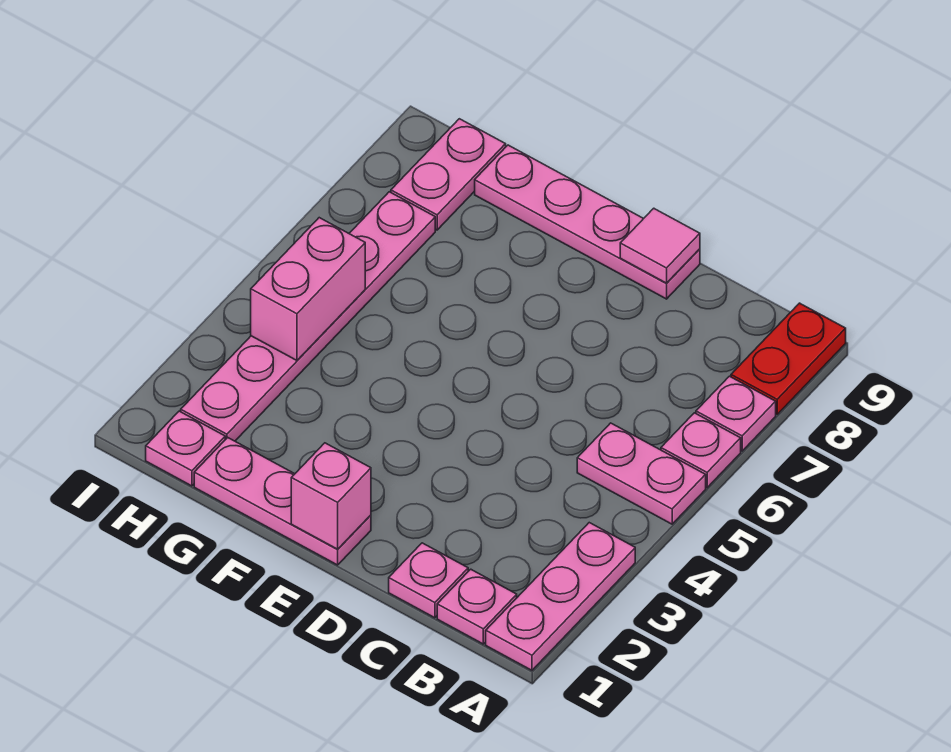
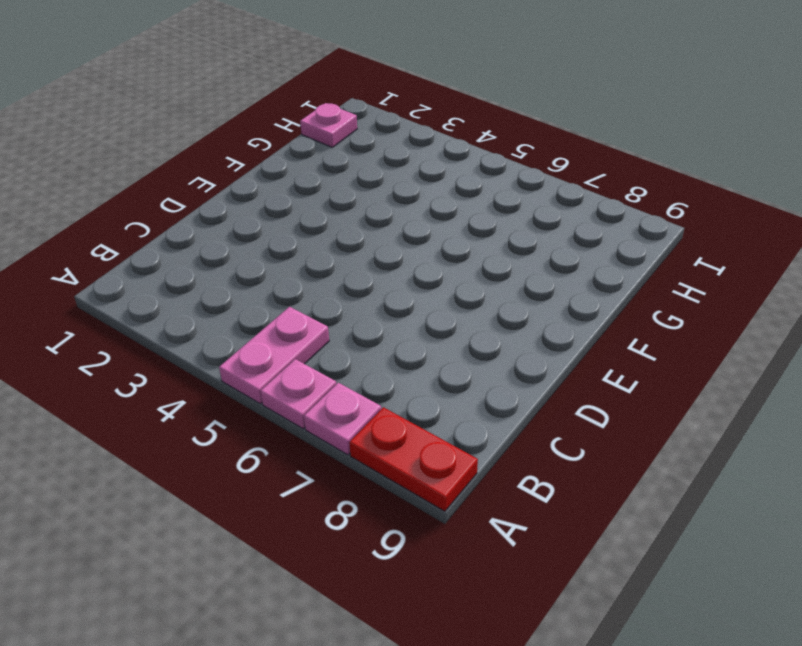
none -> pink plate A1:A3 level 1
none -> pink plate B1 level 1
none -> pink plate C1 level 1

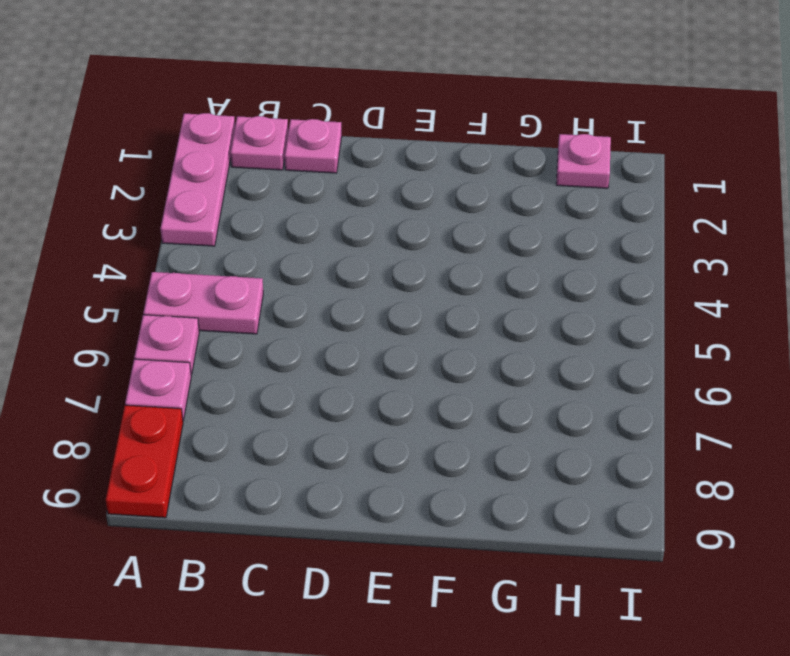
none -> pink plate D9:G9 level 1
none -> pink plate E1:G1 level 1
none -> pink plate H2:H7 level 1

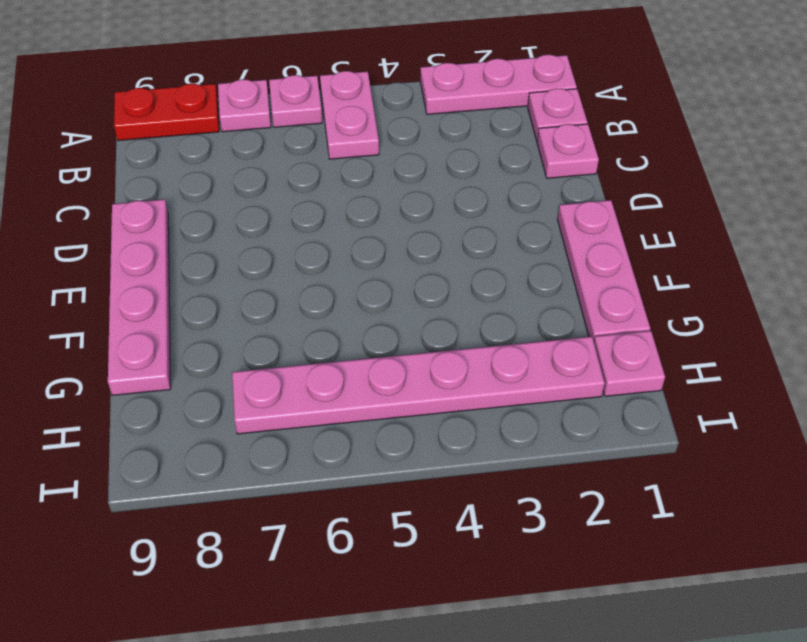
none -> pink plate H8:H9 level 1
none -> pink tile D9 level 2
none -> pink brick E1 level 2

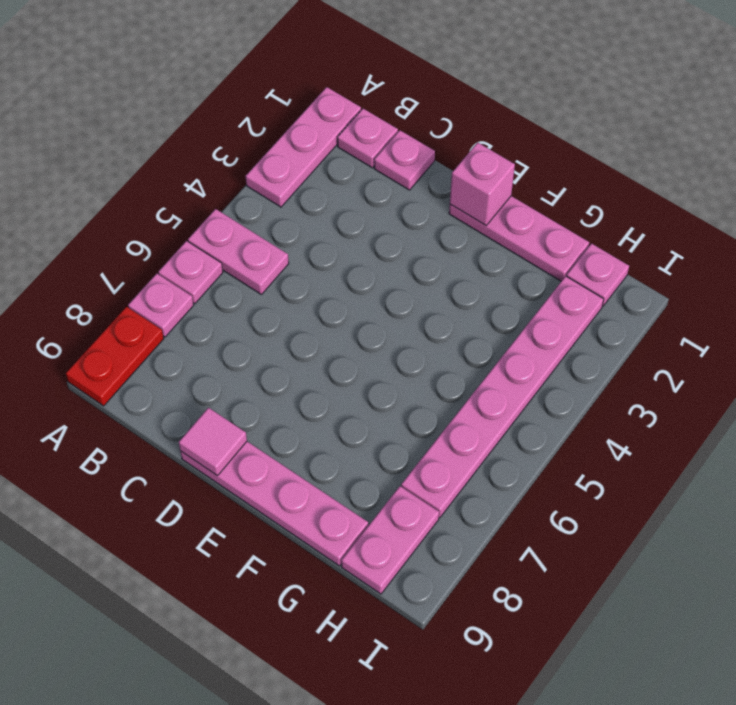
none -> pink brick H4:H5 level 2

